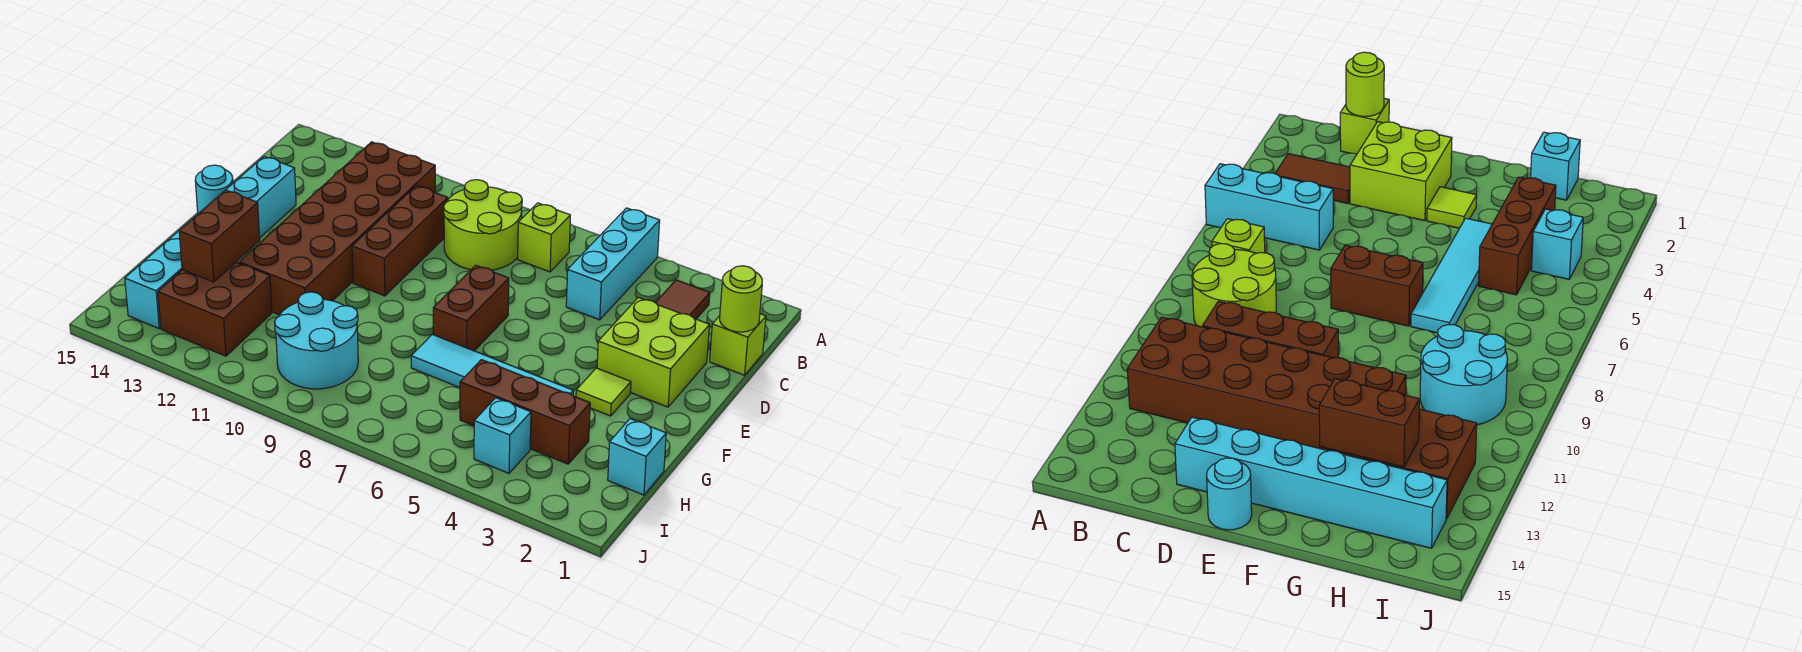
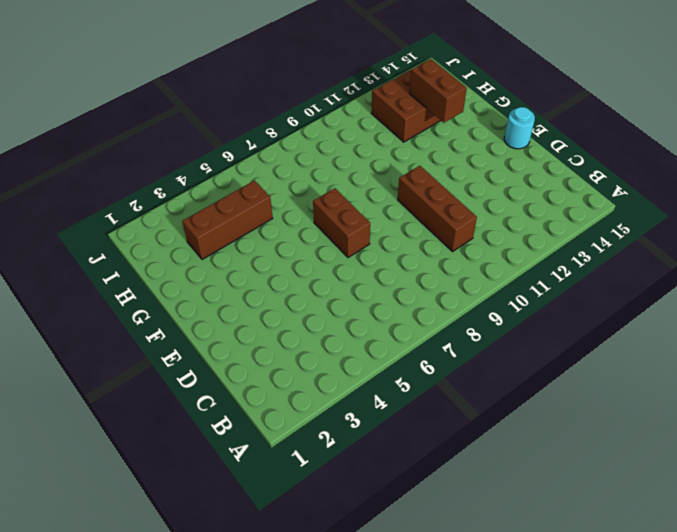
none -> cyan brick A5:C5 level 1
none -> brown tile B3:C3 level 1
none -> lime brick B7 level 1

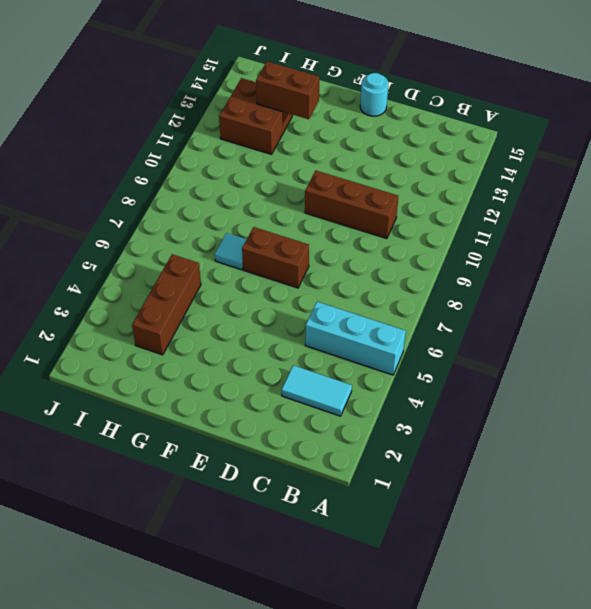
cyan tile B3:C3 level 1 -> brown tile B3:C3 level 1
cyan tile G7 level 1 -> cyan tile G4:G7 level 1
none -> lime brick B7 level 1
none -> lime round brick B8:C9 level 1
none -> brown brick B11:G12 level 1

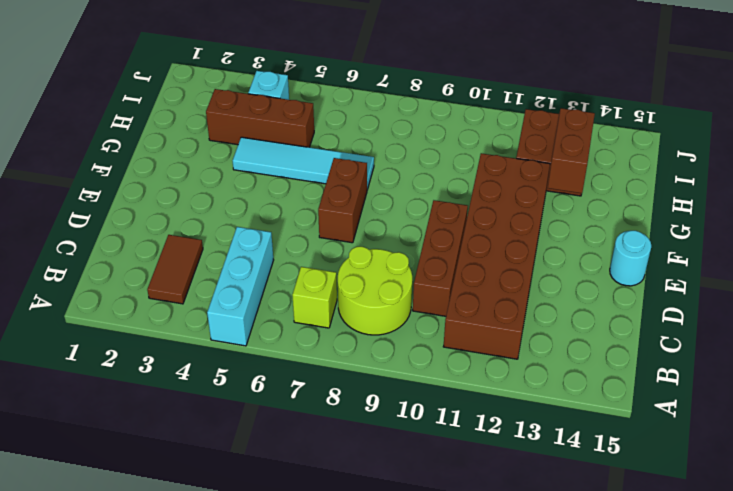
none -> lime brick C1 level 1
none -> lime brick D2:E3 level 1
none -> cyan brick D14:I14 level 1

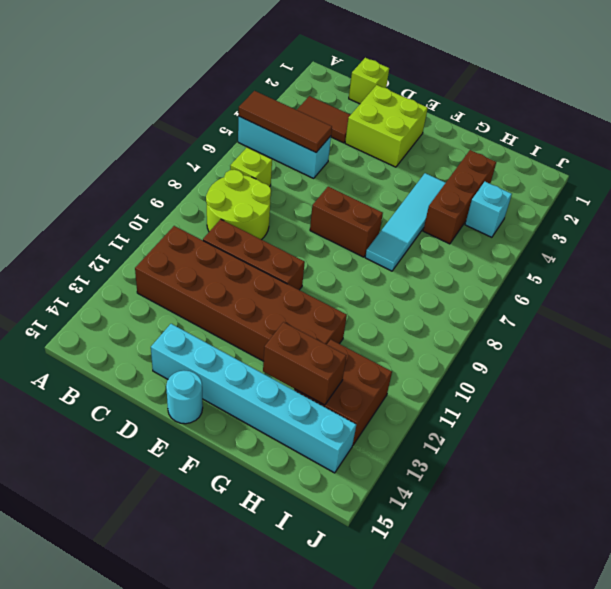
brown tile A5:C5 level 2 -> none
none -> lime tile F3 level 1
none -> cyan brick H1 level 1
none -> cyan round brick H9:I10 level 1

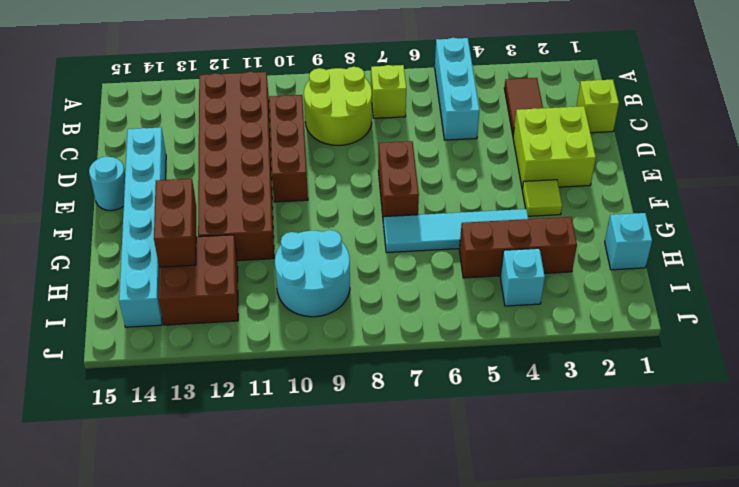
none -> lime round brick C1 level 2

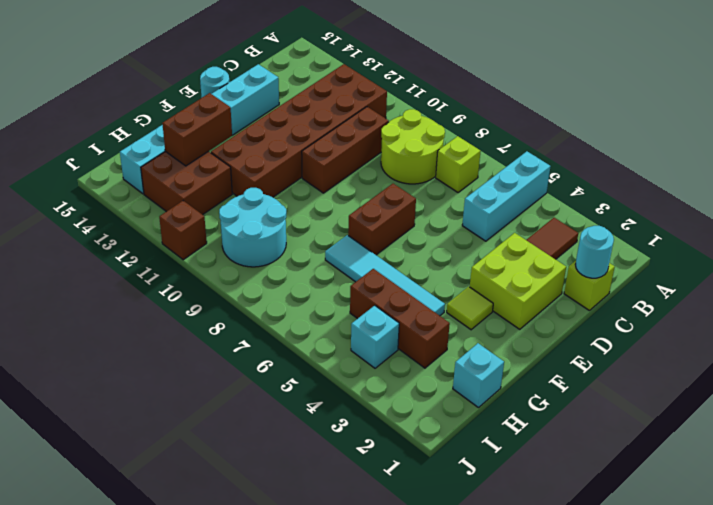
cyan round brick C1 level 2 -> lime round brick C1 level 2
brown brick J11 level 1 -> none

